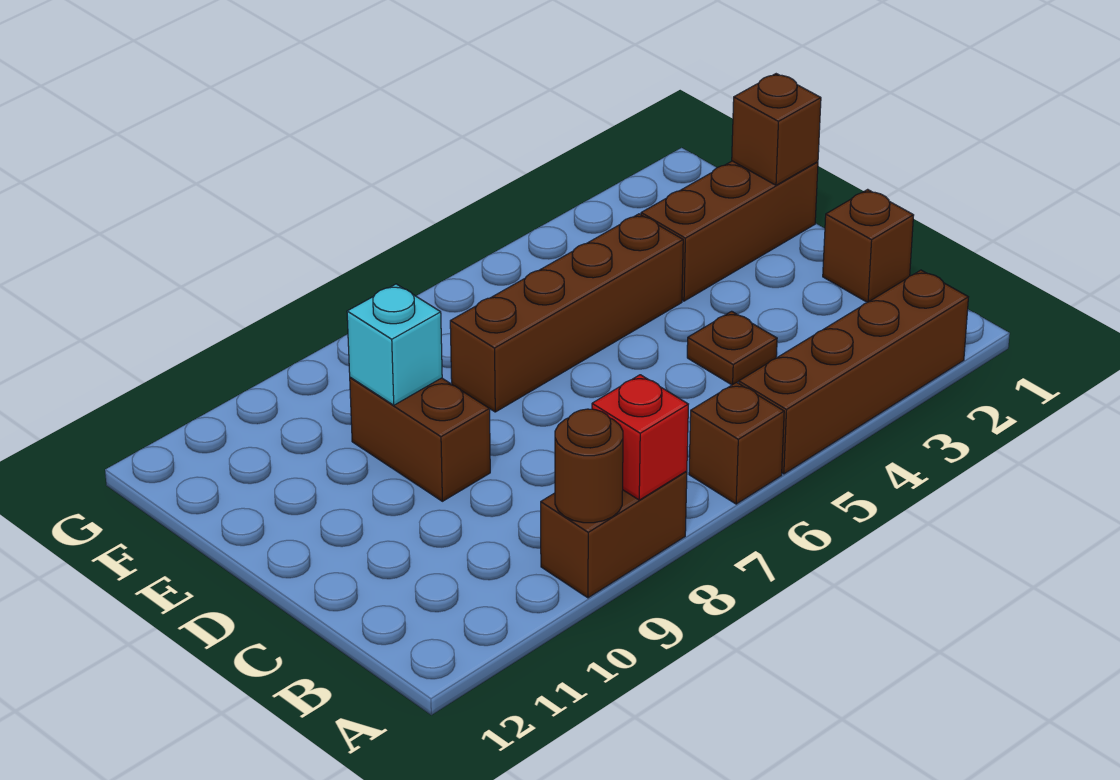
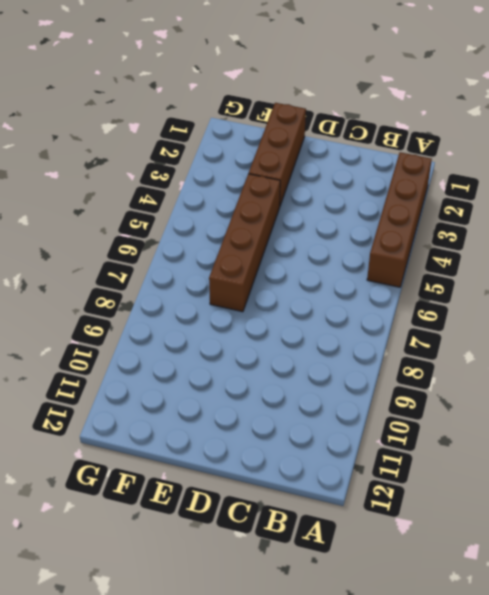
none -> brown brick A6 level 1
none -> brown brick A8:A9 level 1
none -> brown brick C1 level 1

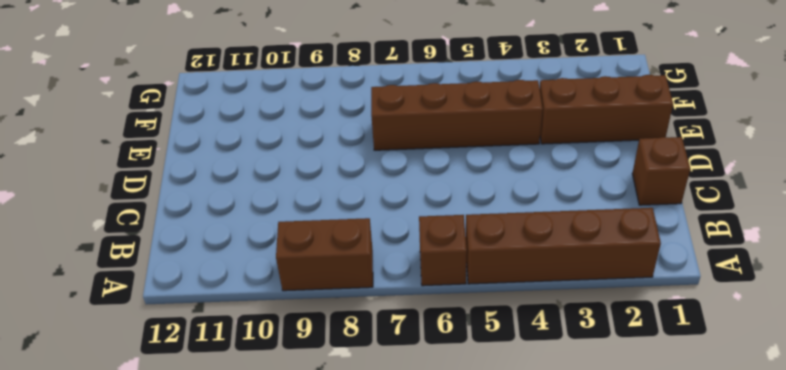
none -> brown plate C4 level 1
none -> brown brick D9:E9 level 1
none -> red brick A8 level 2

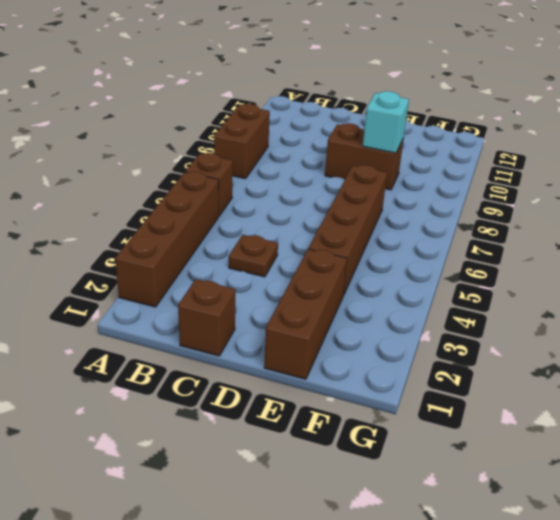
none -> red brick A8 level 2
none -> brown round brick A9 level 2
none -> brown brick E1 level 2

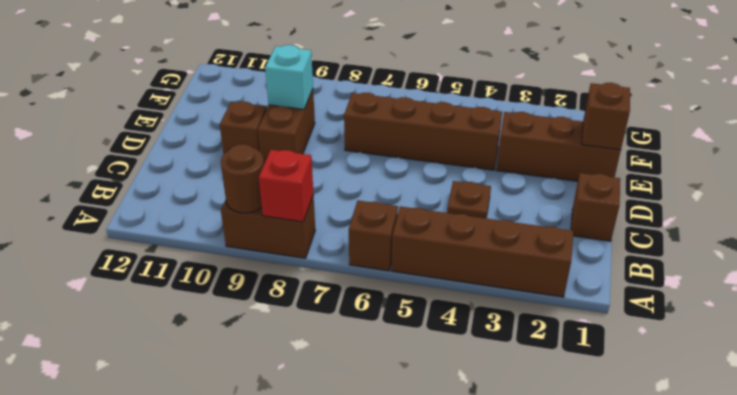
brown brick D10 level 1 -> none

